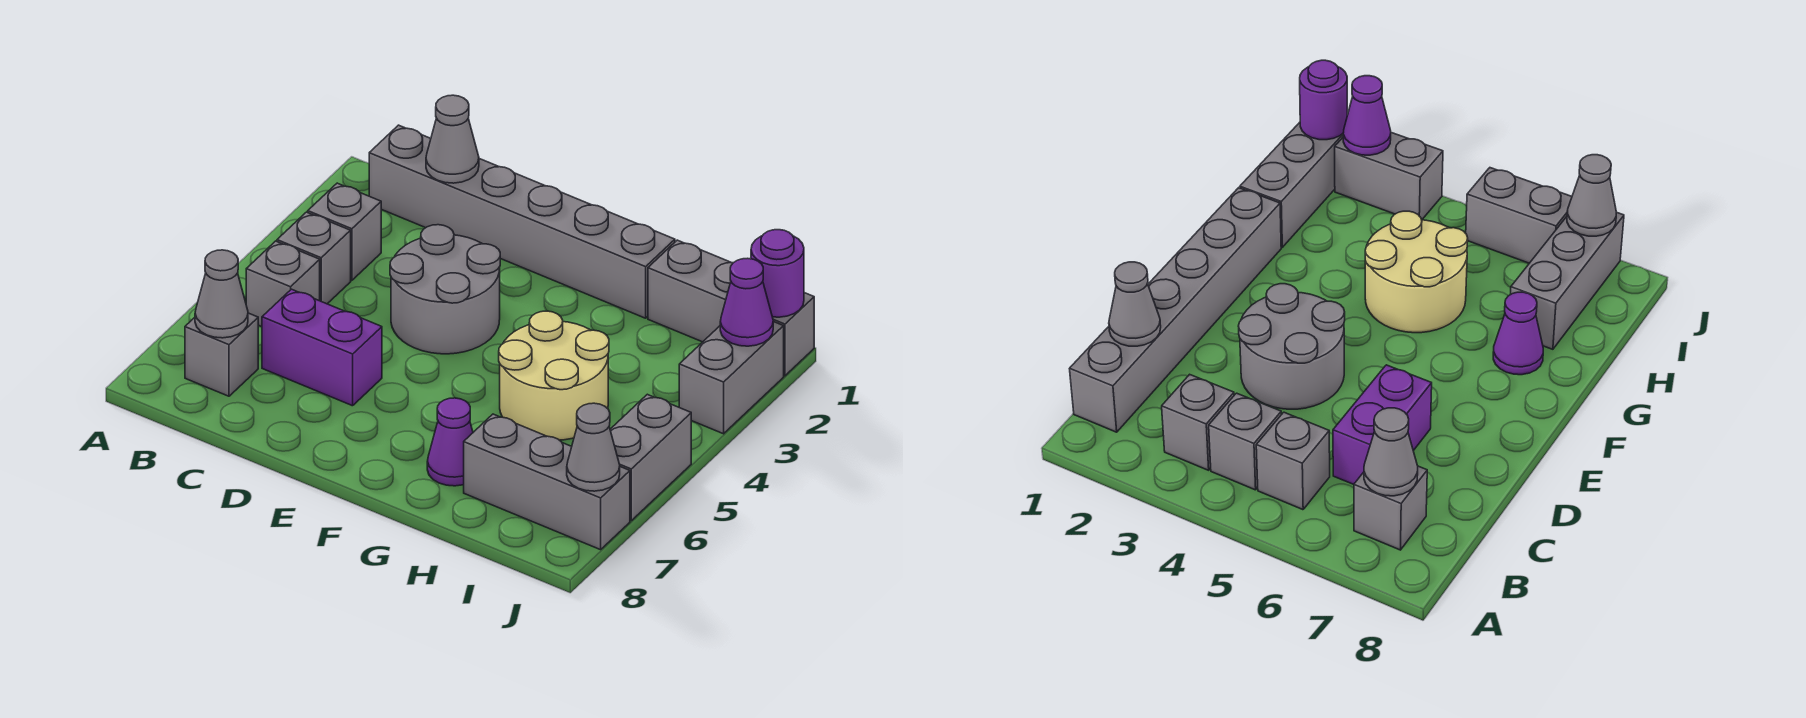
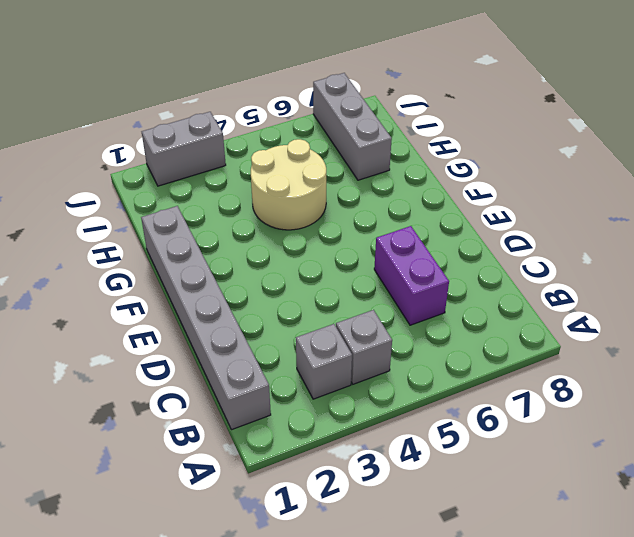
none -> grey brick B5 level 1
none -> grey brick B7 level 1
none -> grey round brick D3:E4 level 1

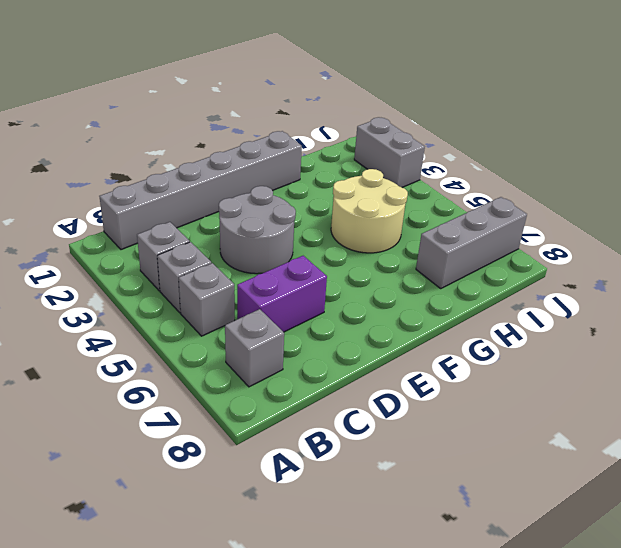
none -> purple cone G7 level 1
none -> grey brick H1:J1 level 1
none -> grey brick J5:J6 level 1

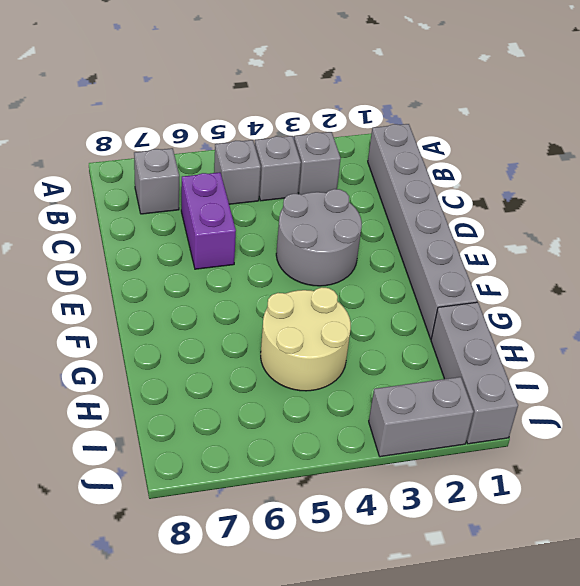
none -> purple cone G7 level 1
none -> grey brick H7:J7 level 1
none -> grey brick J5:J6 level 1

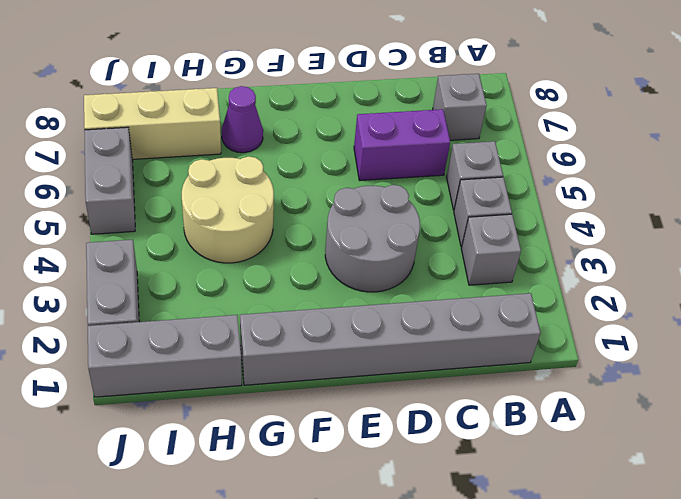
tan brick H7:J7 level 1 -> grey brick H7:J7 level 1
none -> grey cone B7 level 2
none -> grey cone C1 level 2
none -> purple round brick J1 level 2

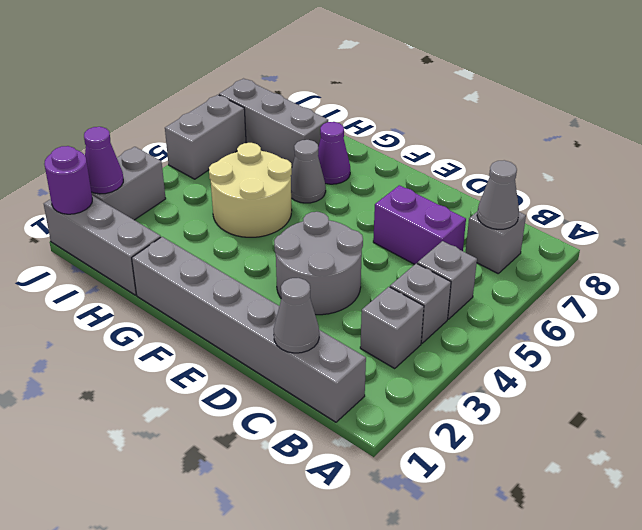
grey cone G6 level 1 -> grey cone J7 level 2

